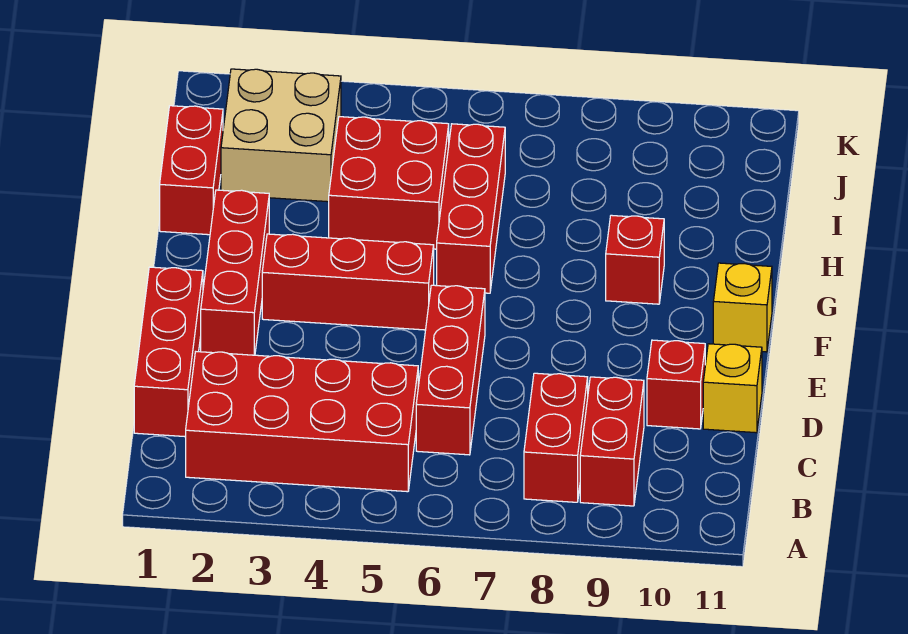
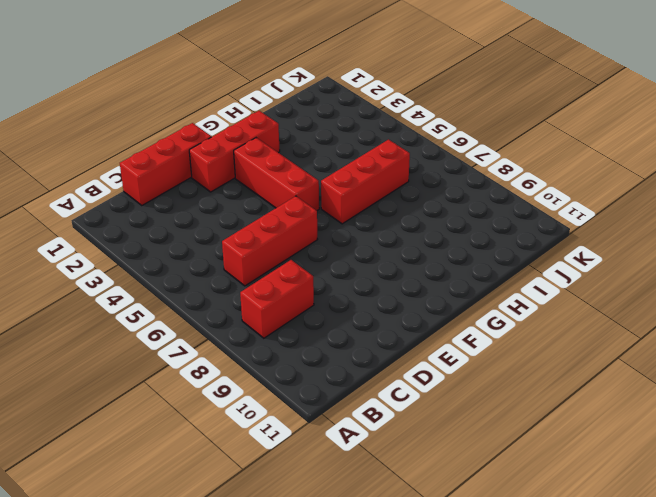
none -> red brick B2:C5 level 1
none -> red brick B9:C9 level 1
none -> red brick D10 level 1

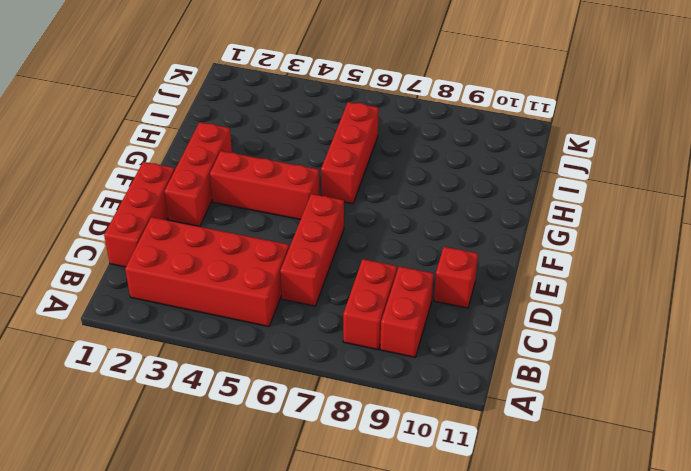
none -> yellow brick D11 level 1
none -> yellow brick F11 level 1
none -> red brick G9 level 1

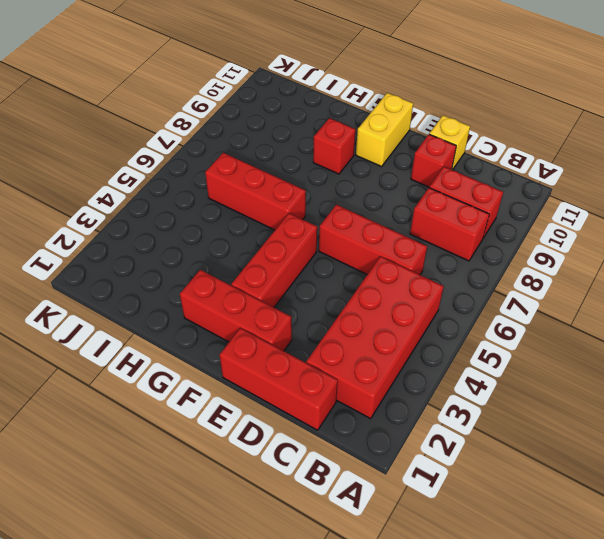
yellow brick F10:F11 level 1 -> yellow brick F11 level 1
none -> red brick H1:I1 level 1
none -> red brick H4:I5 level 1
none -> tan brick I2:J3 level 1

